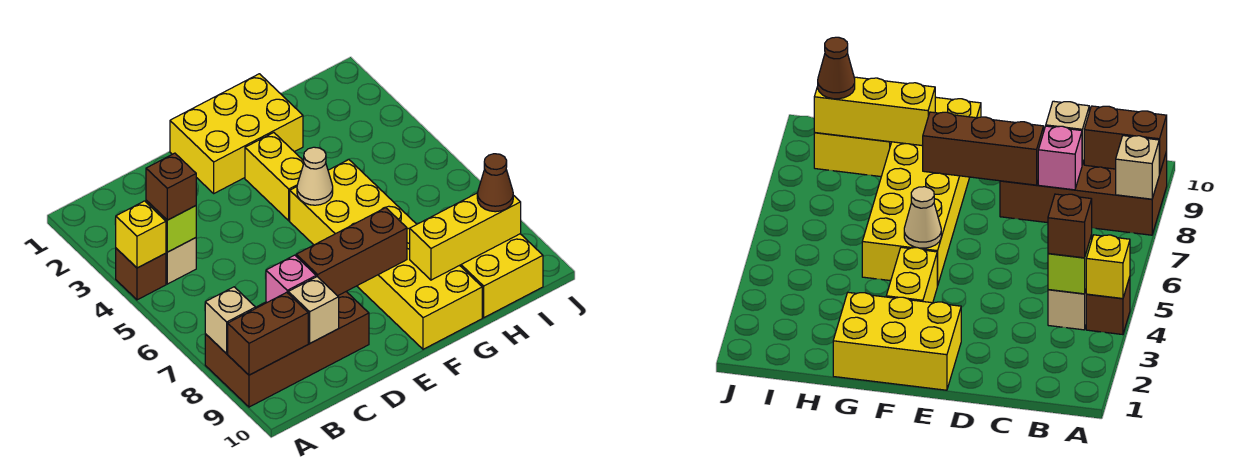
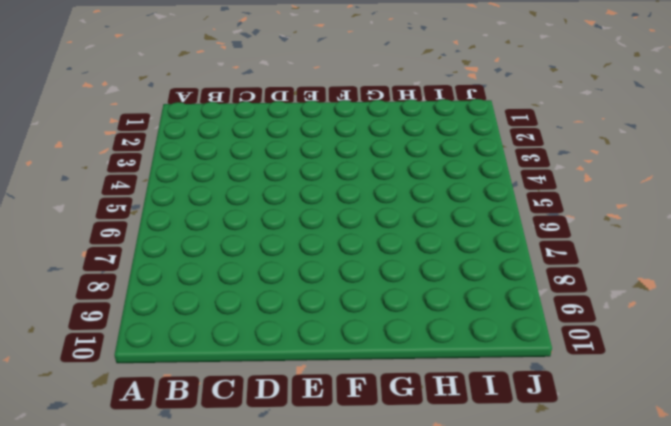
none -> brown brick A4 level 1
none -> brown brick A8:D9 level 1
none -> tan brick B4 level 1

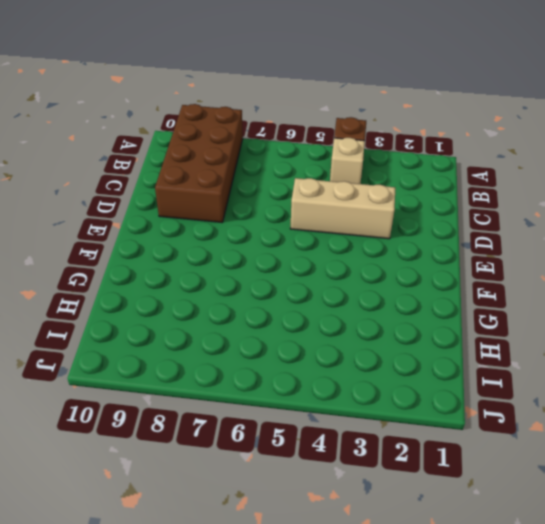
tan brick D3:D5 level 1 -> none
none -> yellow brick E1:G2 level 1
none -> yellow brick F3:F4 level 1
none -> yellow brick F5:G10 level 1

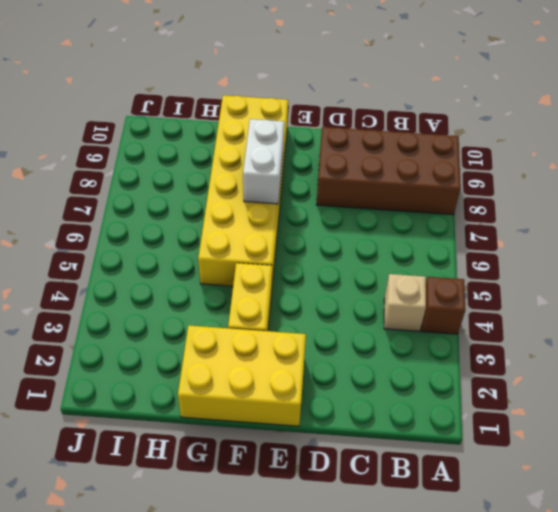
white brick F7:F8 level 2 -> brown brick D8:F8 level 2
none -> yellow brick H9:I10 level 1
none -> yellow brick A4 level 2
none -> tan brick A8 level 2

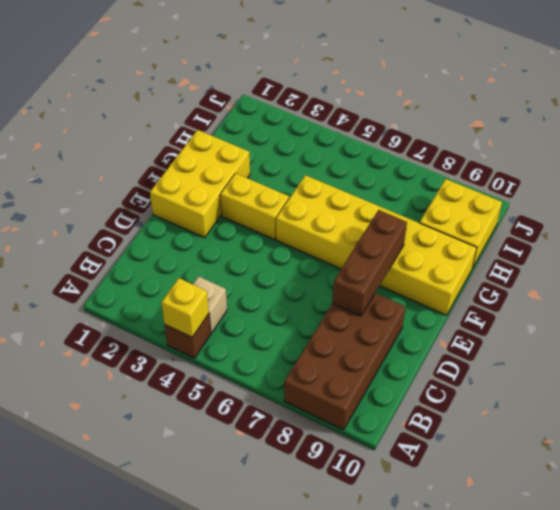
none -> tan brick A8 level 2
none -> brown brick A9:B9 level 2
none -> lime brick B4 level 2

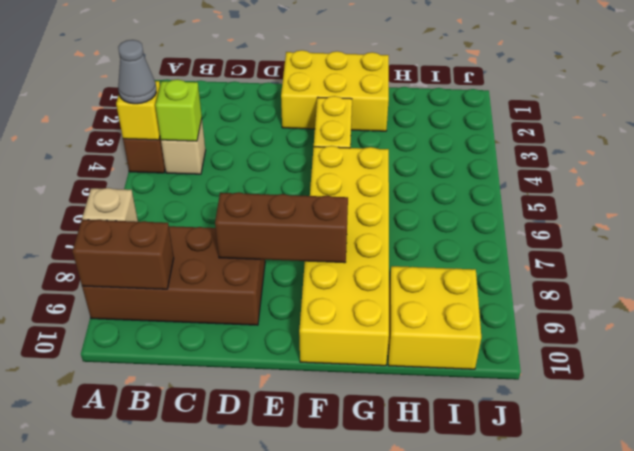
grey cone A4 level 3 -> none
none -> pink brick C8 level 2
none -> tan brick C9 level 2
none -> tan cone F5 level 2

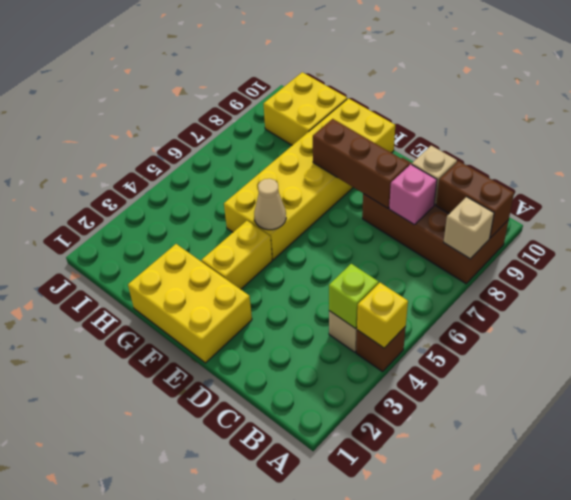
none -> yellow brick G9:I9 level 2
none -> brown brick B4 level 3
none -> brown cone I9 level 3

